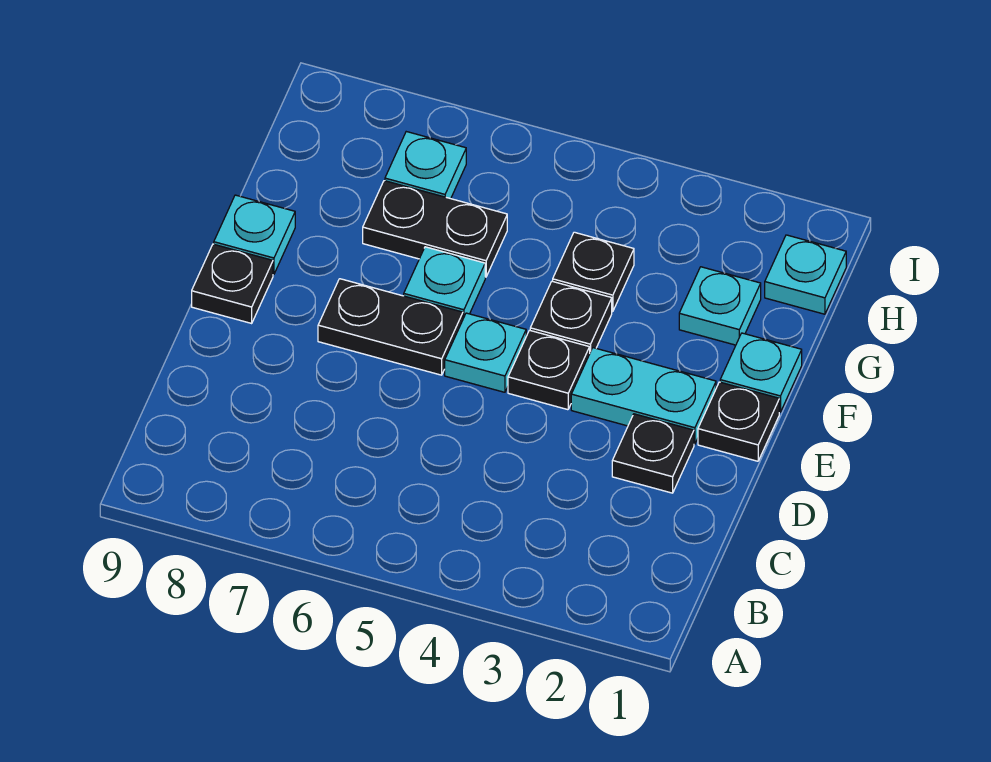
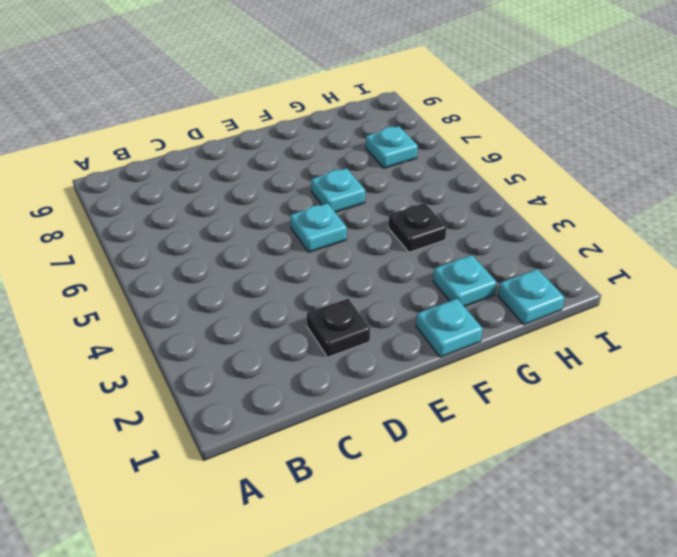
none -> black plate E1 level 1
none -> cyan plate E2:E3 level 1
none -> black plate E4 level 1

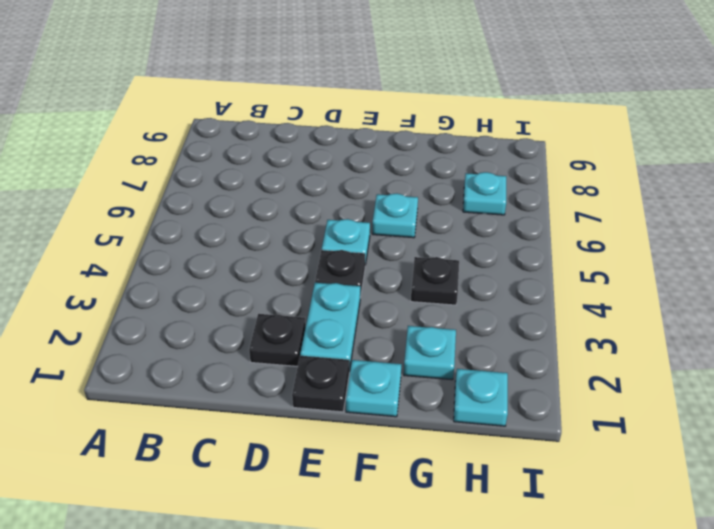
none -> black plate E6:E7 level 1
none -> black plate E9 level 1
none -> black plate F4 level 1

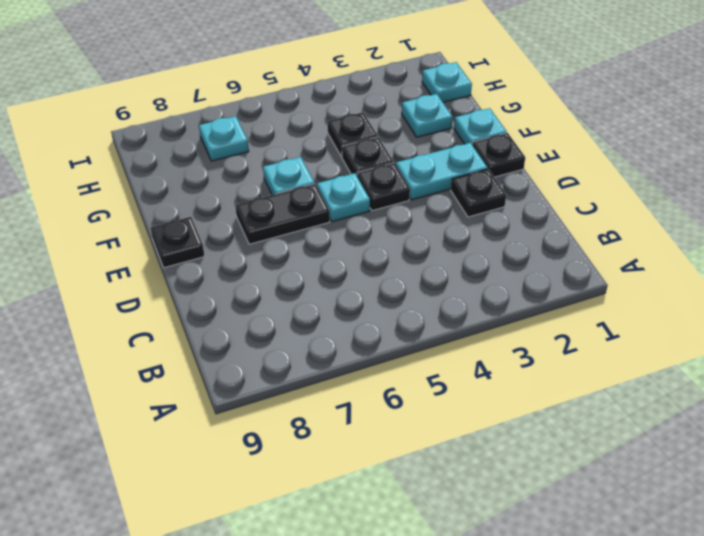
none -> cyan plate F9 level 1
none -> black plate G6:G7 level 1

